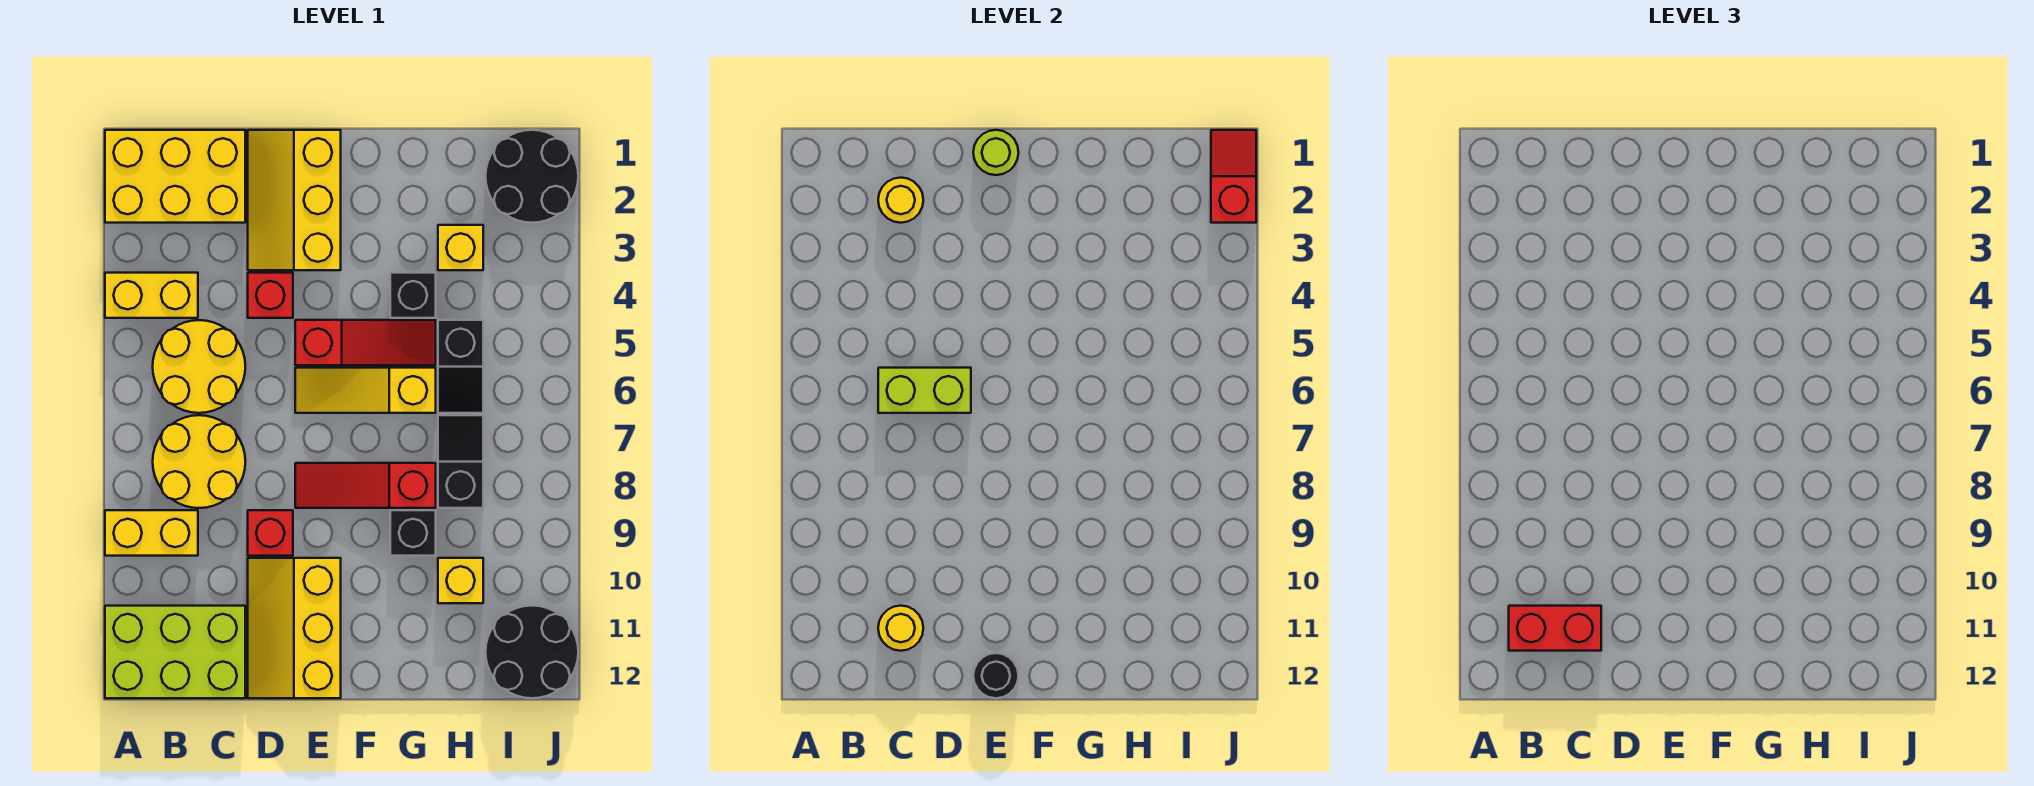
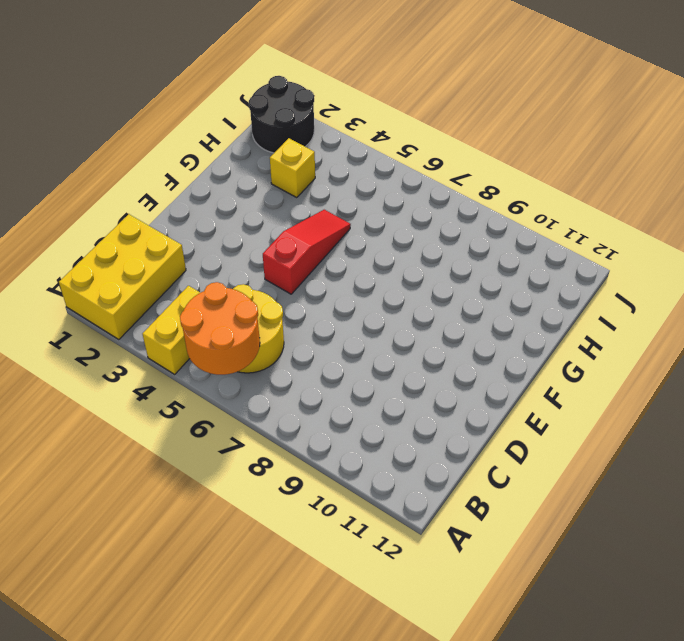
orange round brick A5:B6 level 2 -> none
none -> yellow brick A9:B9 level 1
none -> lime brick A11:C12 level 1
none -> yellow round brick B7:C8 level 1

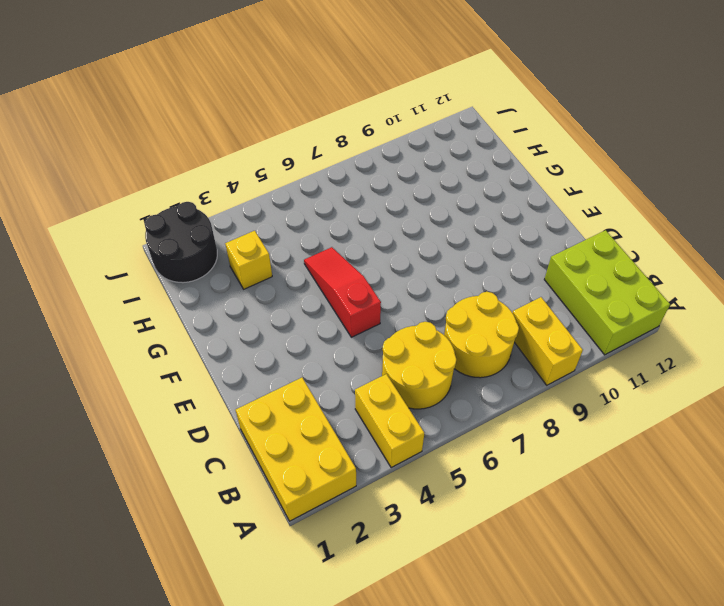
none -> yellow slope D1:E3 level 1 top E
none -> red brick D4 level 1
none -> red brick D9 level 1

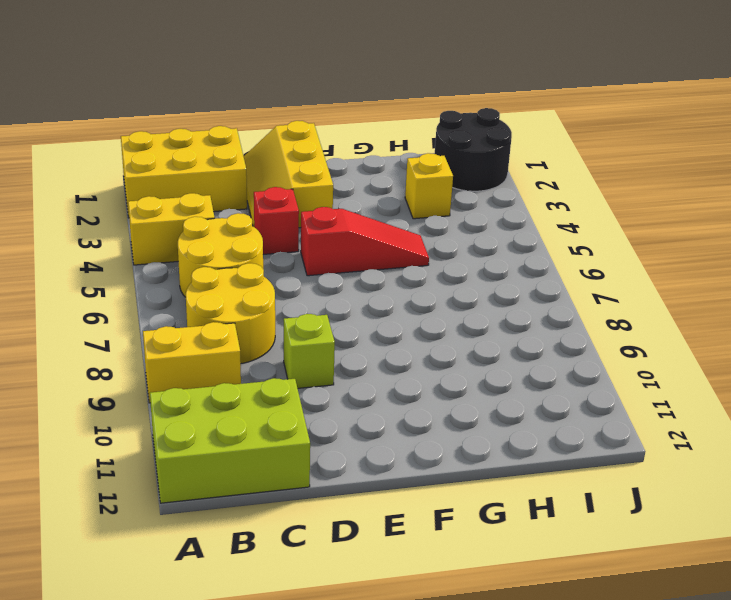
lime brick D9 level 1 -> red brick D9 level 1
none -> yellow slope D10:E12 level 1 top E
none -> yellow slope E6:G6 level 1 top G
none -> red slope E8:G8 level 1 top G

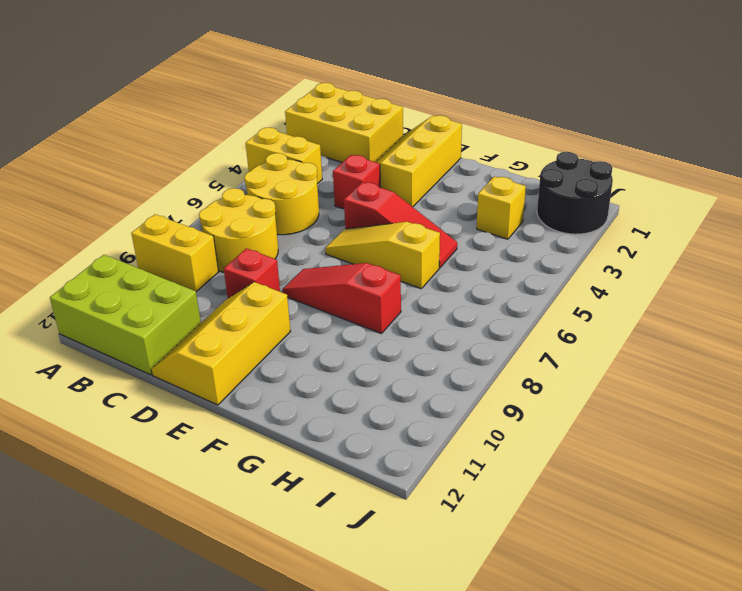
none -> black brick G4 level 1
none -> black brick G9 level 1
none -> black slope H5:H6 level 1 top 5

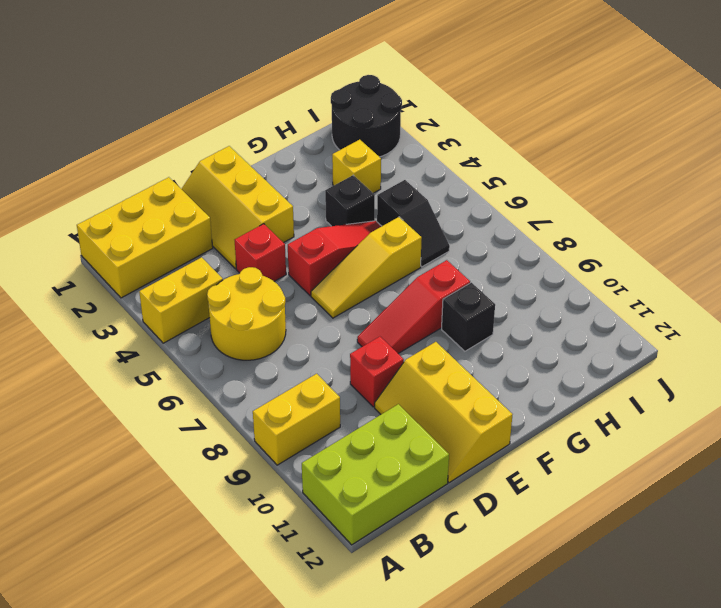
none -> yellow round brick B7:C8 level 1
none -> black slope H7:H8 level 1 top 8
none -> yellow brick H10 level 1

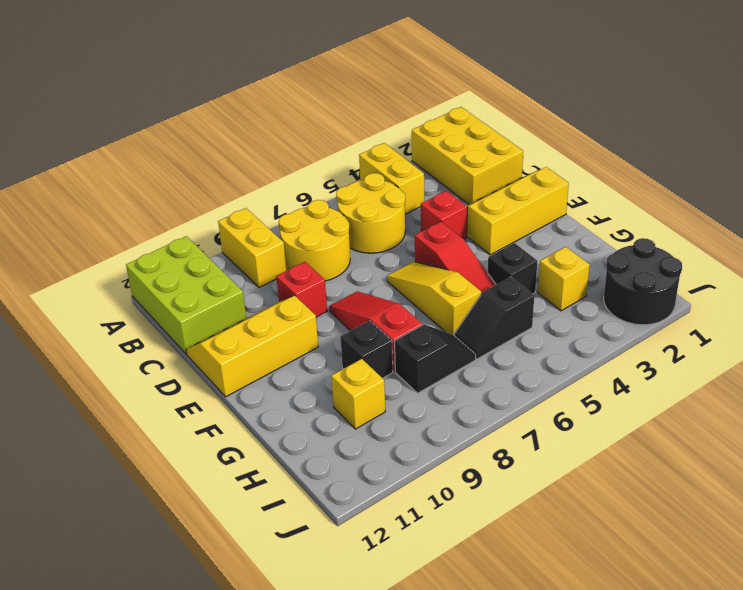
none -> black round brick I11:J12 level 1
none -> yellow round brick C2 level 2
none -> lime brick C6:D6 level 2

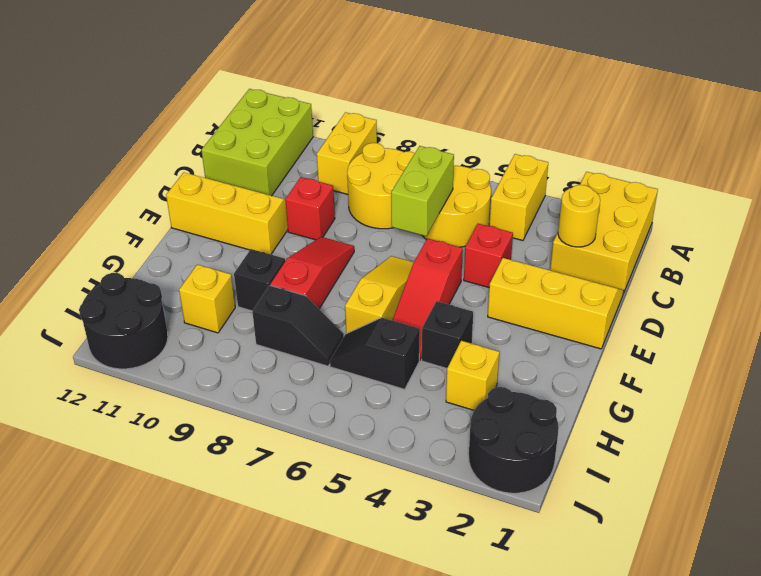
none -> yellow round brick C11 level 2
none -> lime round brick E1 level 2
none -> black round brick E12 level 2

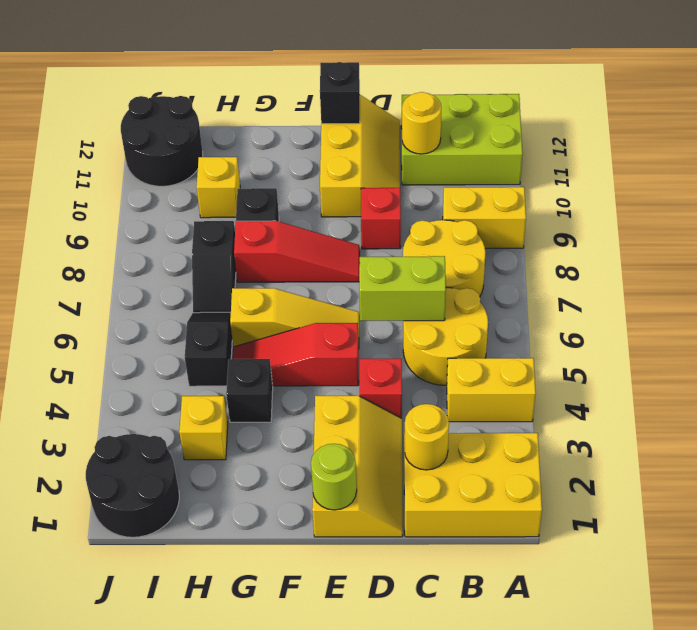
black brick E12 level 2 -> black round brick E12 level 2
none -> red slope J1:J2 level 2 top 2
none -> red brick B11:C11 level 3

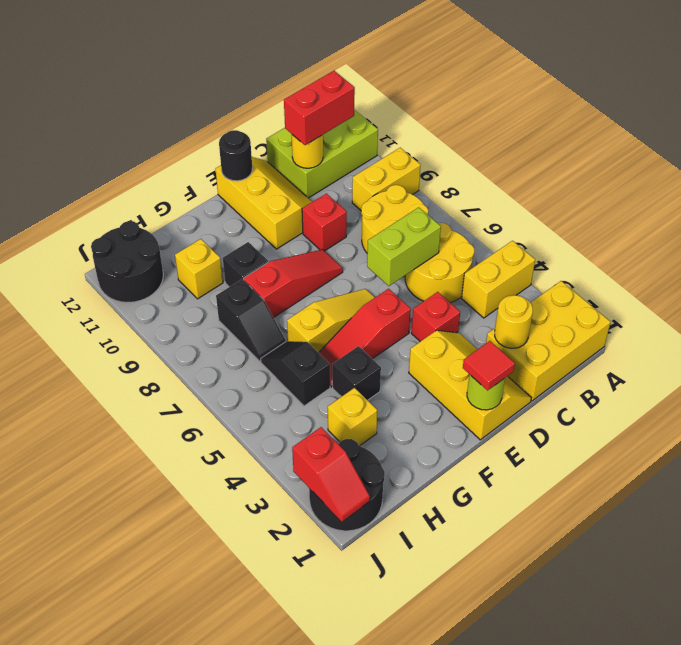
red tile E1 level 3 -> none

